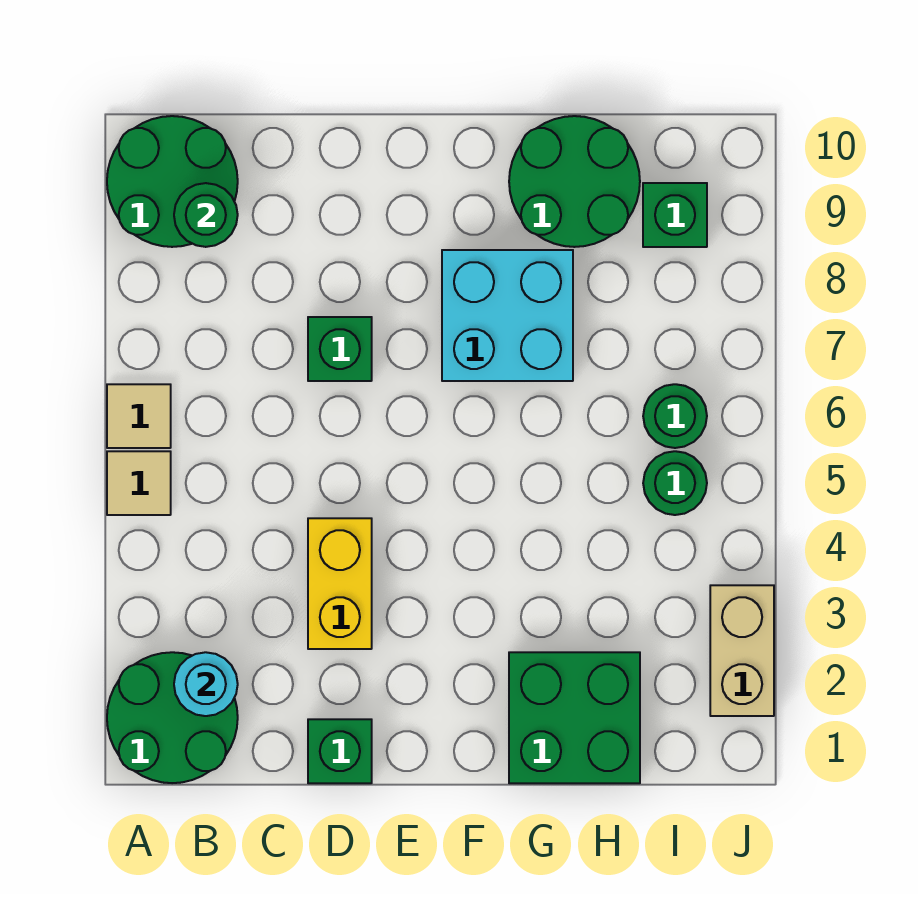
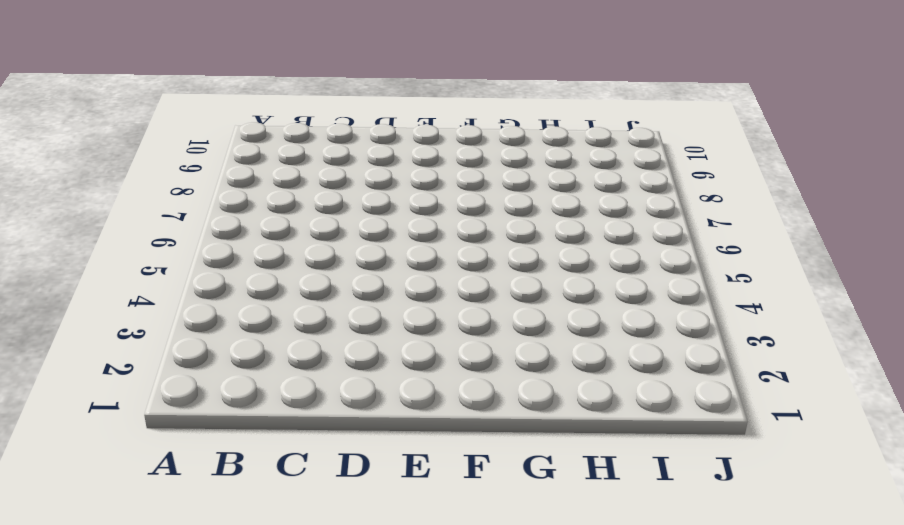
none -> green round brick A1:B2 level 1
none -> tan tile A5 level 1
none -> tan tile A6 level 1

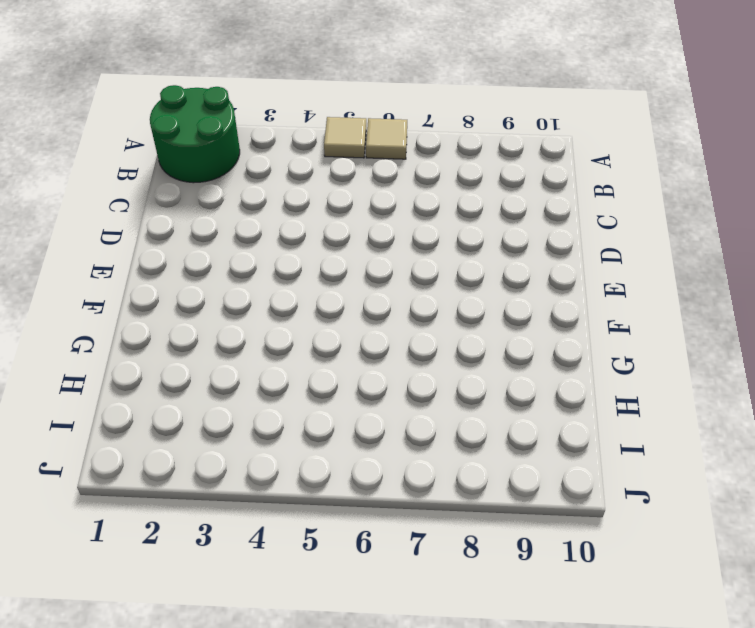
none -> green round brick A9:B10 level 1
none -> green brick D1 level 1
none -> yellow brick D3:D4 level 1

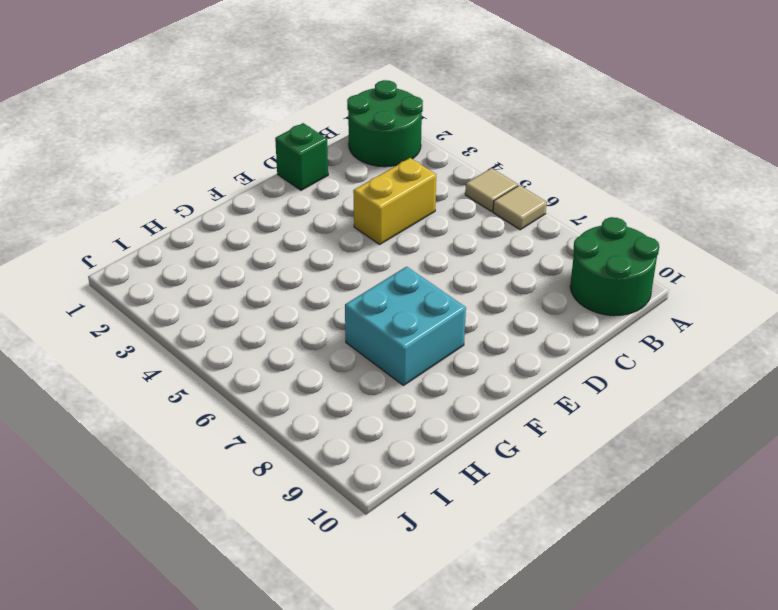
yellow brick C4:D4 level 1 -> yellow brick D3:D4 level 1
none -> green brick D7 level 1
none -> green brick G1:H2 level 1
none -> green round brick G9:H10 level 1

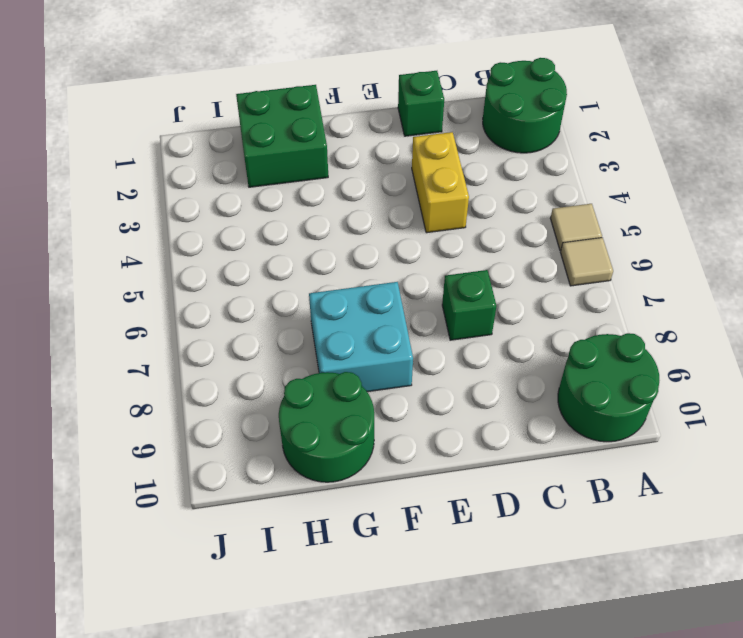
none -> green round brick I5 level 1
none -> green round brick I6 level 1
none -> green brick I9 level 1

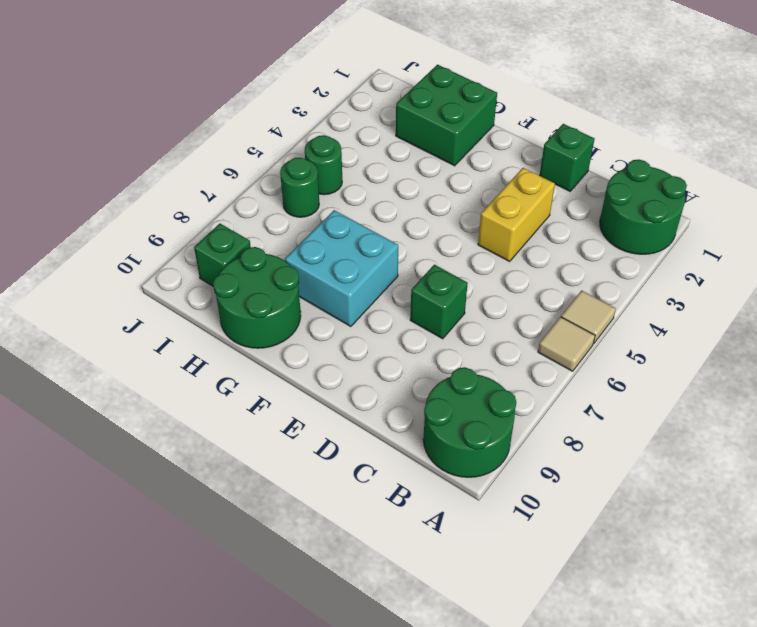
none -> tan brick J2:J3 level 1
none -> cyan round brick B2 level 2
none -> green round brick B9 level 2

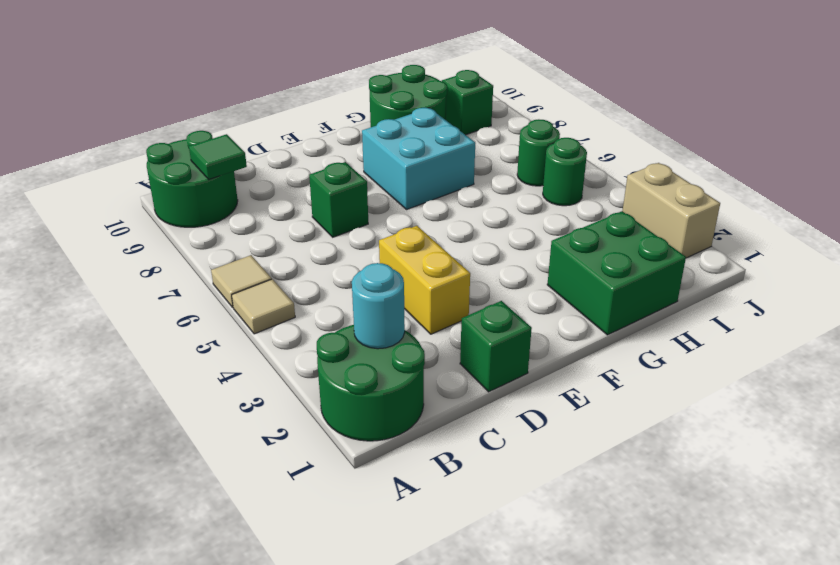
green tile B9 level 2 -> green round brick B9 level 2

